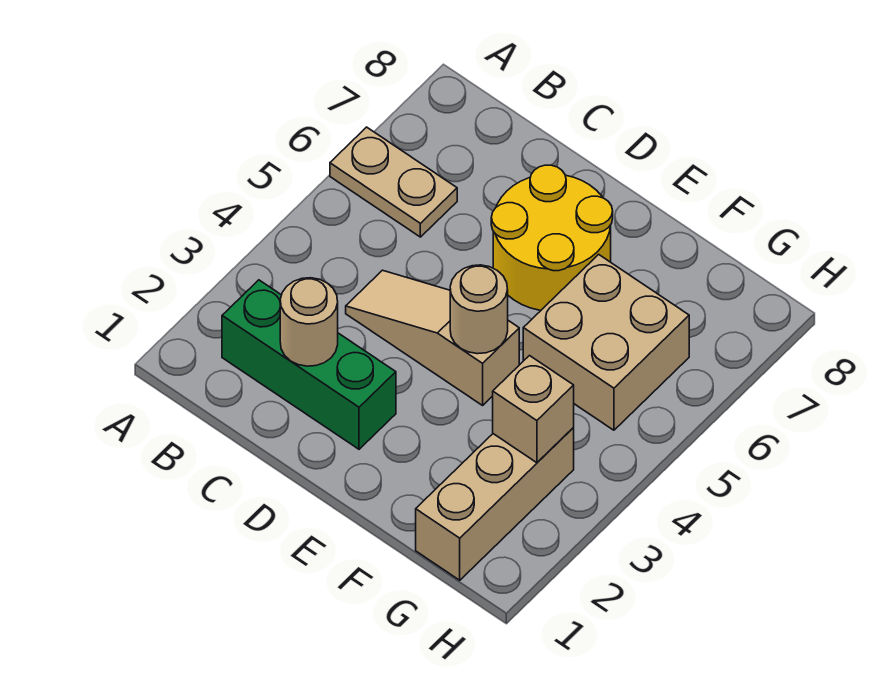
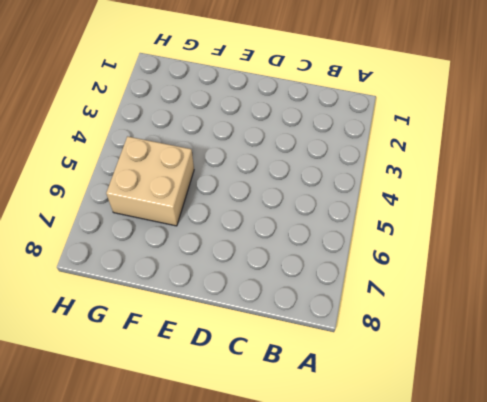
none -> tan plate A6:B6 level 1
none -> green brick B2:D2 level 1

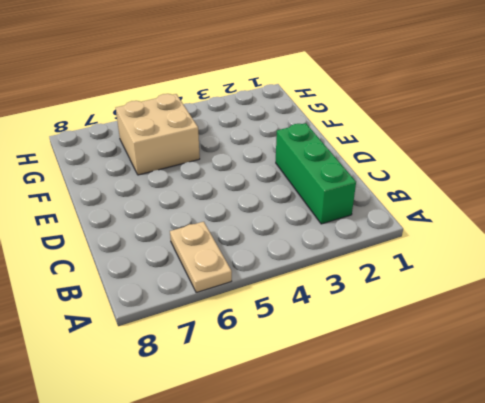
none -> tan slope C4:E4 level 1 top E
none -> yellow round brick D6:E7 level 1

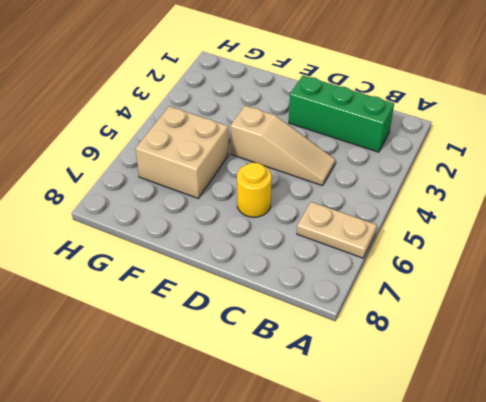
yellow round brick D6 level 1 -> yellow round brick D6:E7 level 1
none -> tan brick G1:G3 level 1
none -> tan round brick C2 level 2

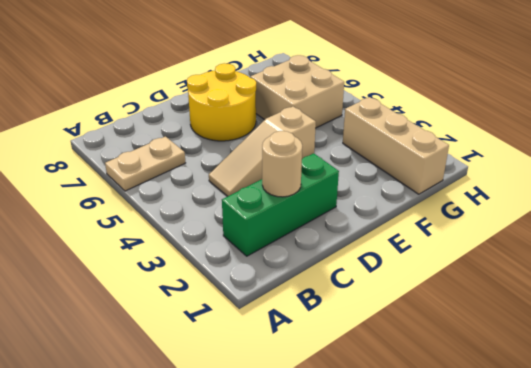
none -> tan round brick E4 level 2
none -> tan brick G3 level 2

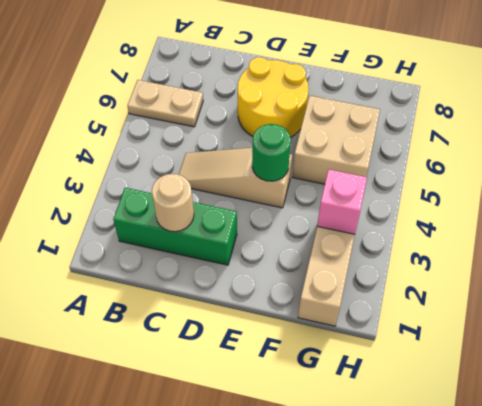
green round brick E4 level 2 -> tan round brick E4 level 2
pink brick G3 level 2 -> tan brick G3 level 2

